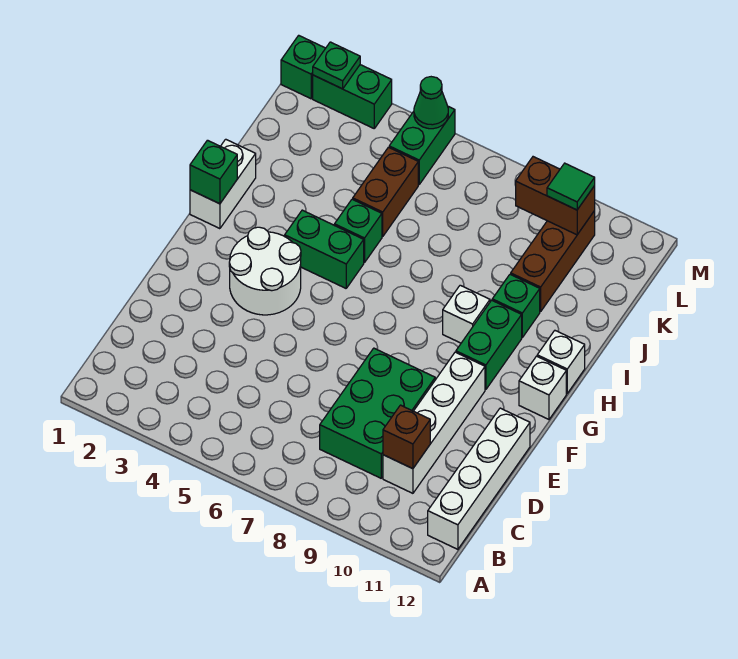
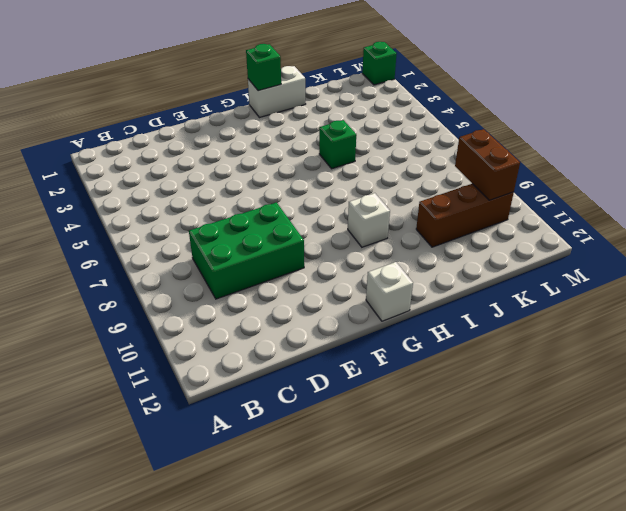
none -> white brick B12:E12 level 1
none -> white brick C10:F10 level 1
none -> white round brick F3:G4 level 1

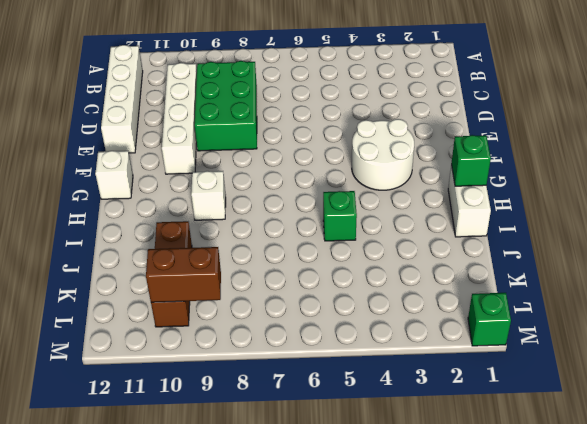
none -> green brick G10:H10 level 1
none -> green brick H4:H5 level 1
none -> white brick H12 level 1

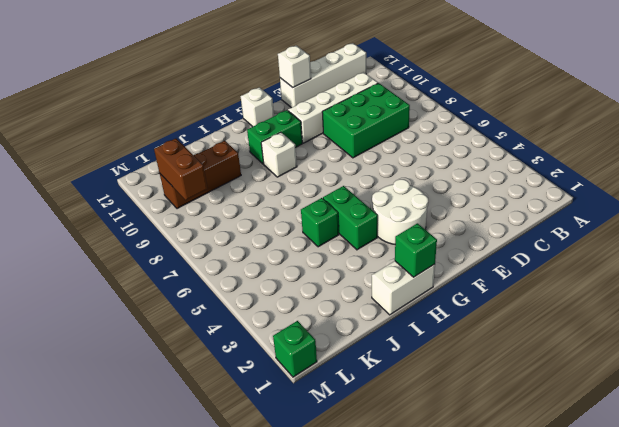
white brick E12 level 2 -> white brick H12 level 1
none -> green brick I10 level 1
none -> brown brick J5:K5 level 1
none -> green brick L5:M5 level 1

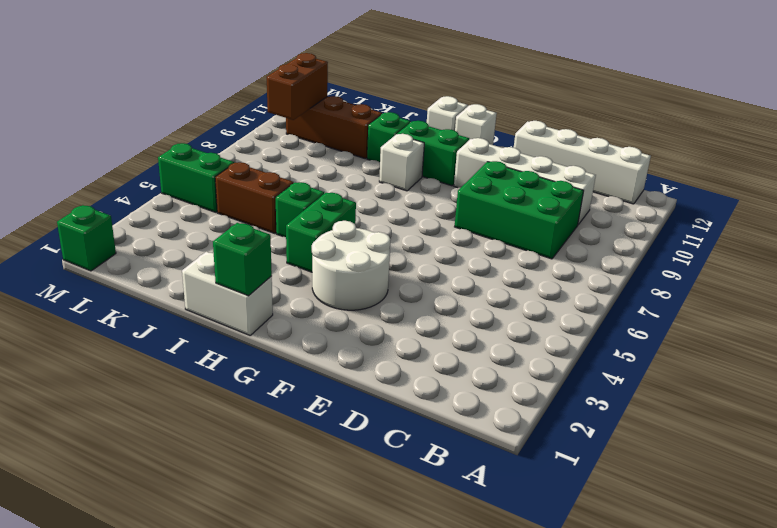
none -> green brick M2:M3 level 1
none -> brown brick C10 level 2
none -> green plate M2 level 2

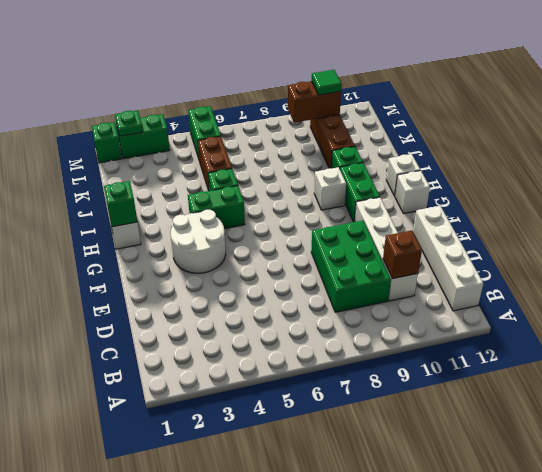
none -> green cone M5 level 2

